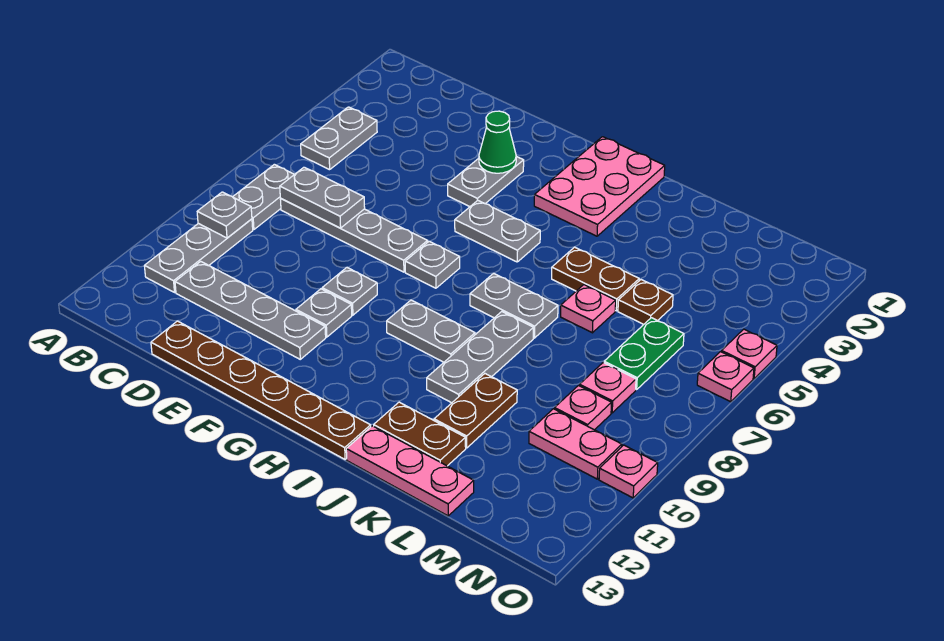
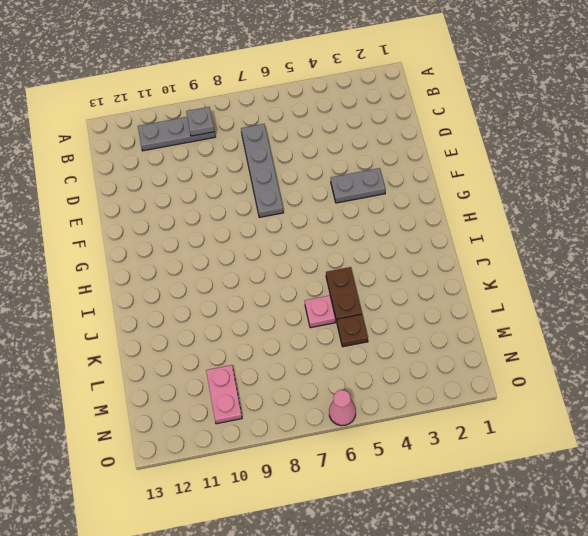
pink cone O6 level 1 -> pink plate O6 level 1
none -> grey plate B4:B5 level 1
none -> grey plate B7:B8 level 1
none -> grey plate C11:F11 level 1
none -> brown plate D13:I13 level 1

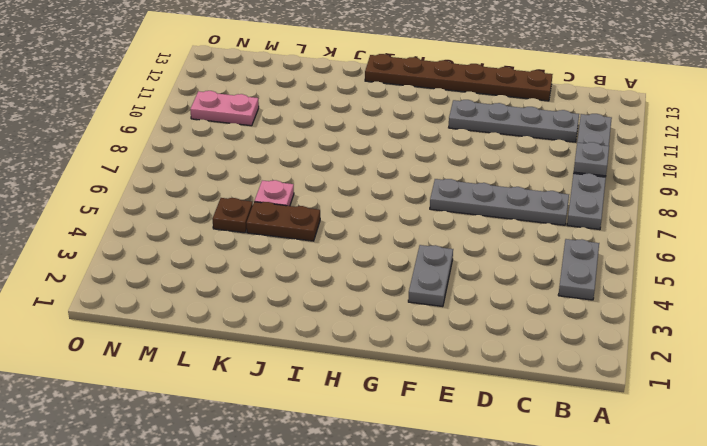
none -> grey plate F9 level 1
none -> grey plate F10 level 1
none -> grey plate G5:H5 level 1
none -> grey plate G7 level 1

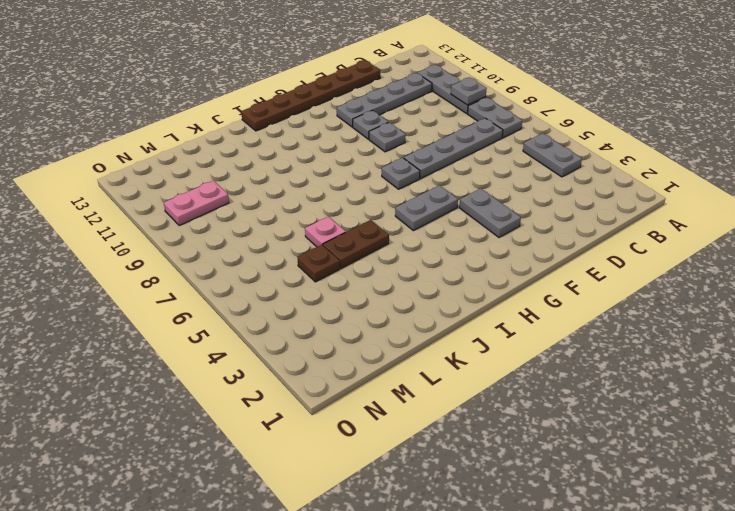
none -> pink plate H1:I3 level 1
none -> grey plate H9:I9 level 1
none -> grey plate I7:J7 level 1
none -> grey plate J8:J10 level 1

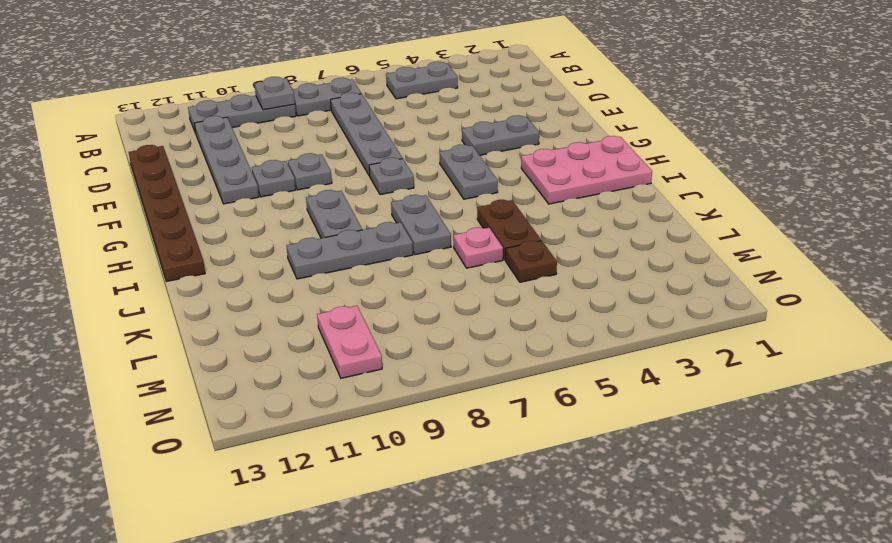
none -> brown plate J12:K12 level 1
none -> pink plate J13:L13 level 1
none -> brown plate K10:K11 level 1
none -> green plate M6:M7 level 1

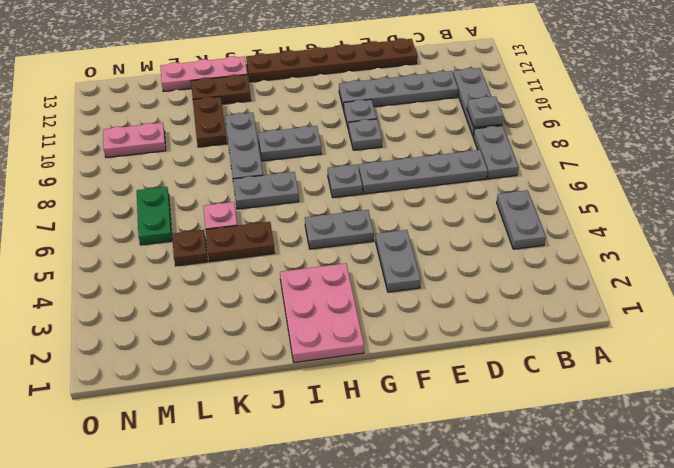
none -> pink plate M8 level 1
none -> pink plate M9 level 1
none -> pink plate O5 level 1
none -> pink plate O6 level 1

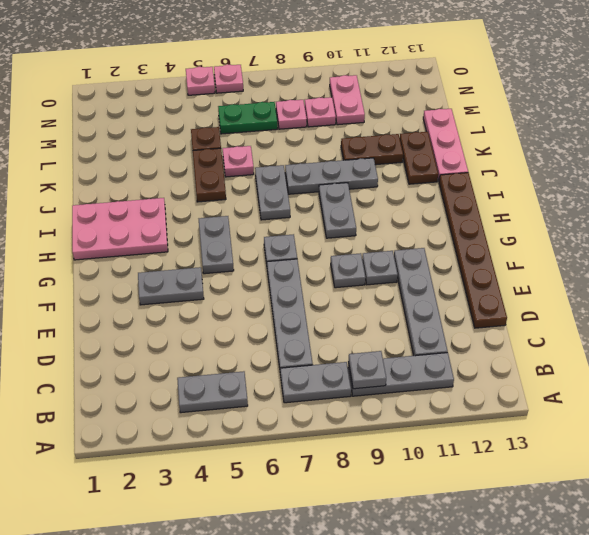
none -> pink plate O10 level 1
none -> grey plate C7:D7 level 2
none -> green cone F3 level 2

